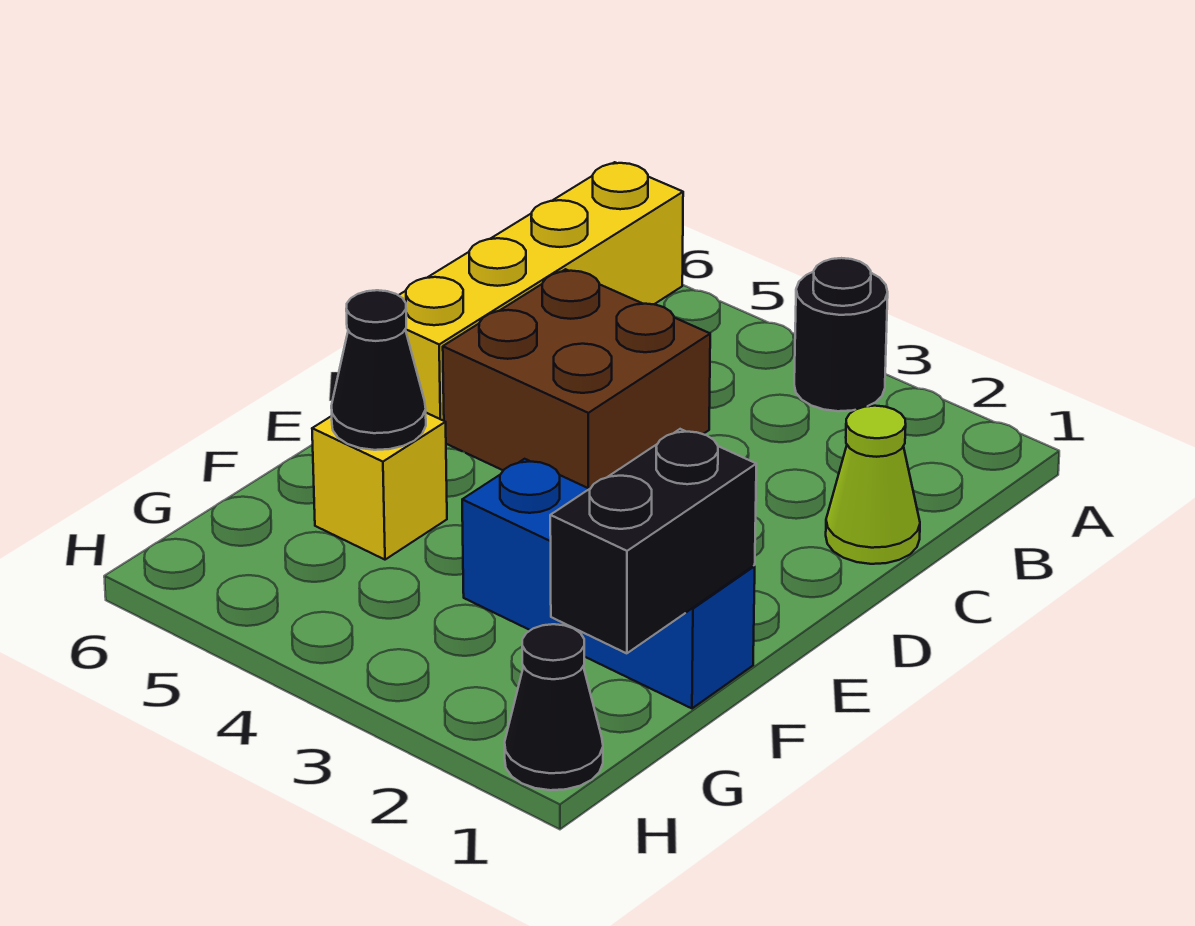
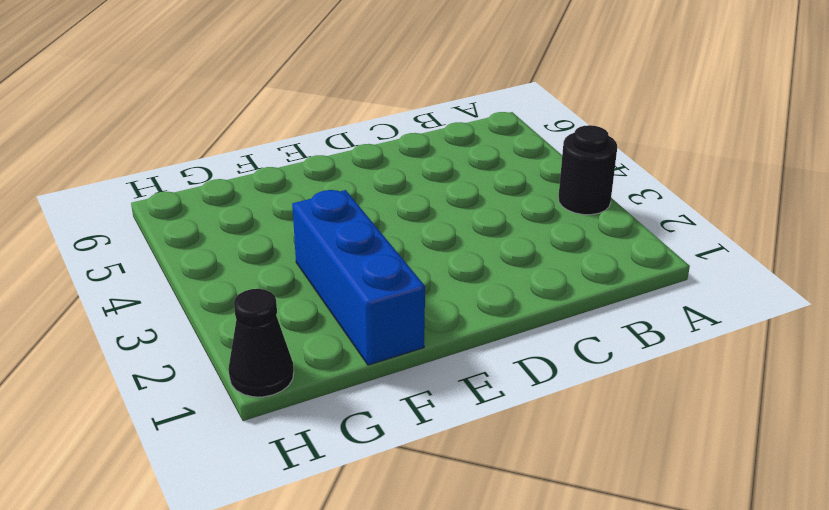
none -> yellow brick A6:D6 level 1
none -> lime cone C1 level 1

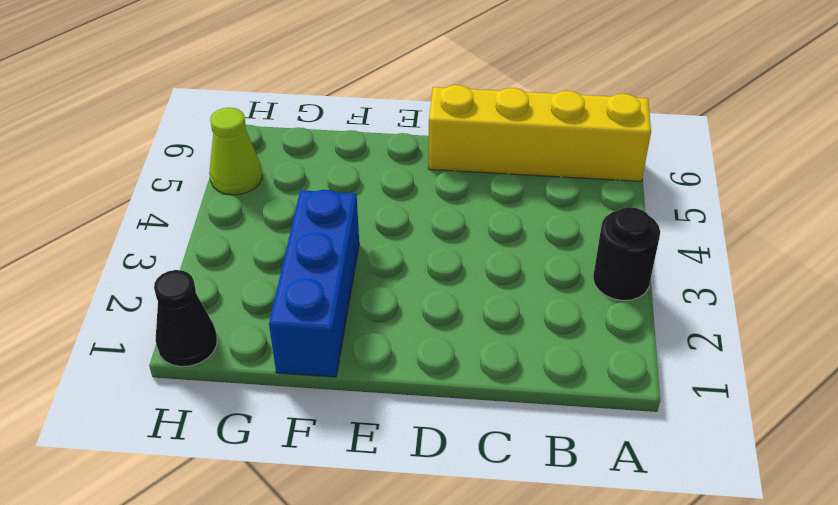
lime cone H5 level 1 -> lime cone C1 level 1
none -> brown brick C4:D5 level 1
none -> yellow brick F5 level 1

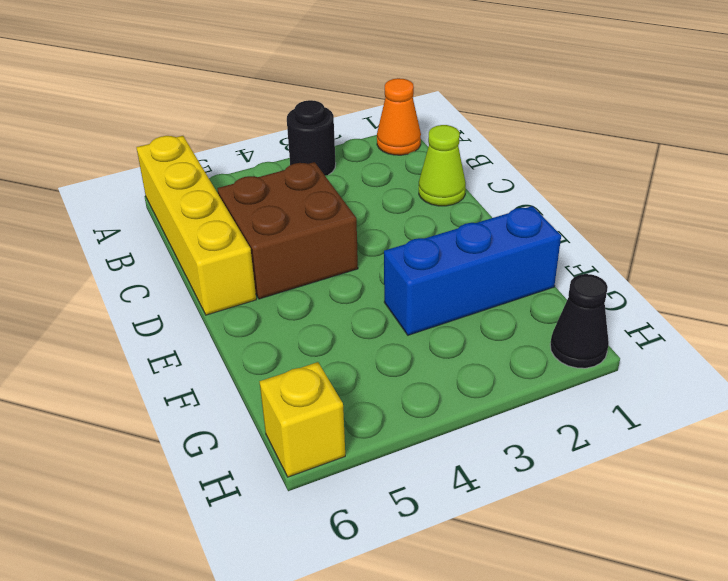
orange cone A1 level 1 -> none
yellow brick H6 level 1 -> yellow brick F5 level 1
none -> black brick F1:G1 level 2
none -> black cone F5 level 2

